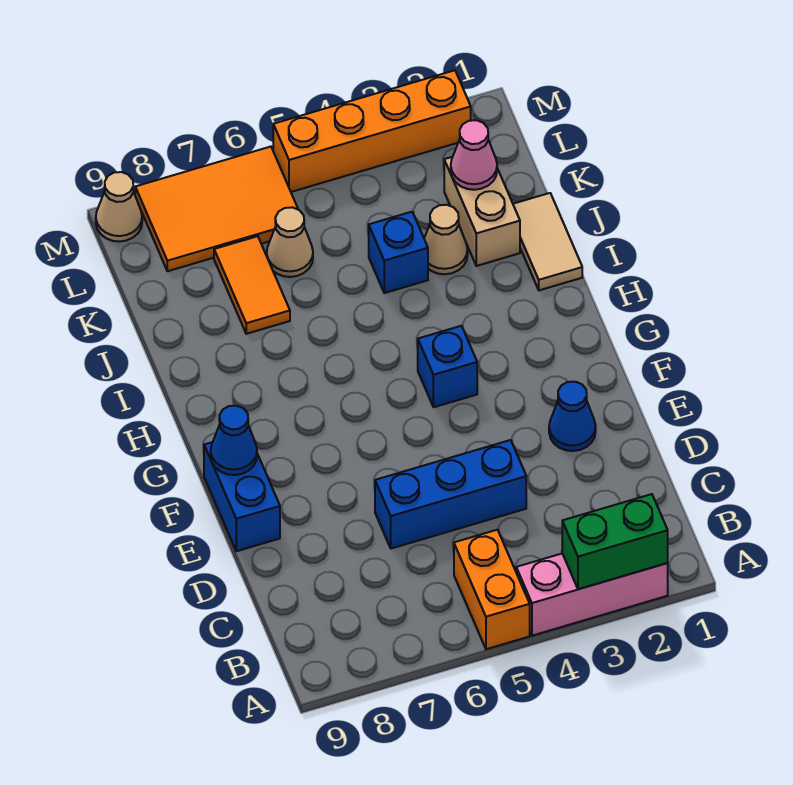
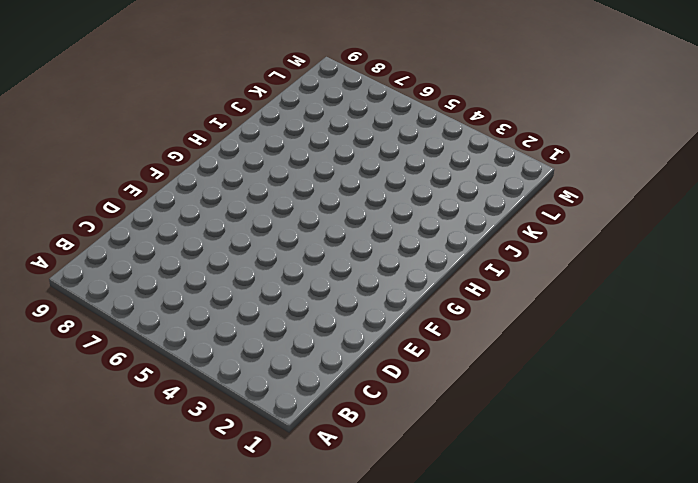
none -> pink brick A2:A4 level 1
none -> orange brick A5:B5 level 1
none -> blue brick D4:D6 level 1

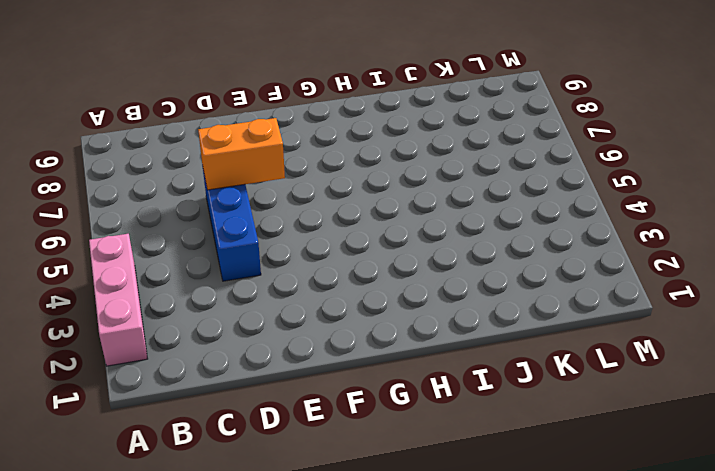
orange brick D6:E6 level 2 -> orange brick A5:B5 level 1
none -> blue cone E2 level 1
none -> blue brick E9:F9 level 1
none -> blue brick G4 level 1

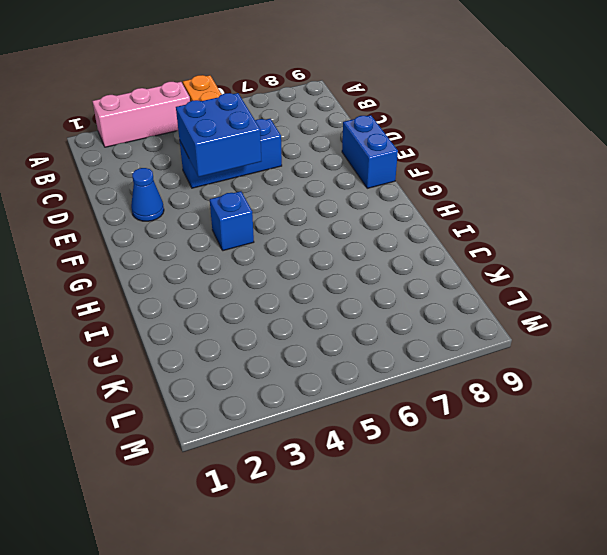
blue brick D4:E5 level 2 -> none
none -> tan tile I1:J1 level 1
none -> tan brick J2:K2 level 1
none -> tan cone J3 level 1

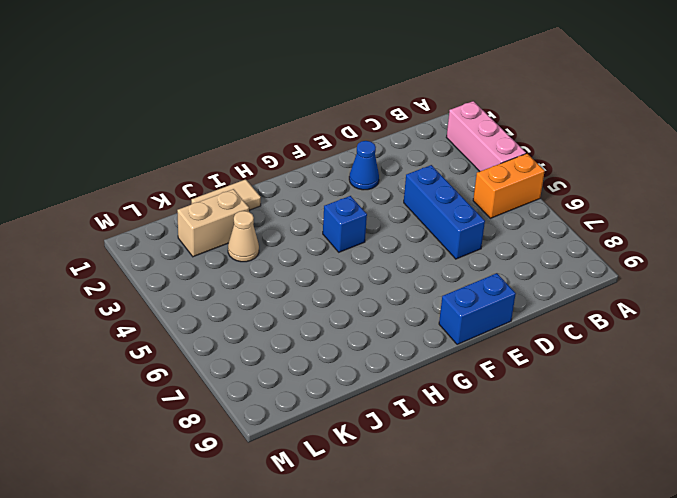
none -> blue brick J4 level 1
none -> orange tile J7:K7 level 1
none -> tan cone K6 level 1

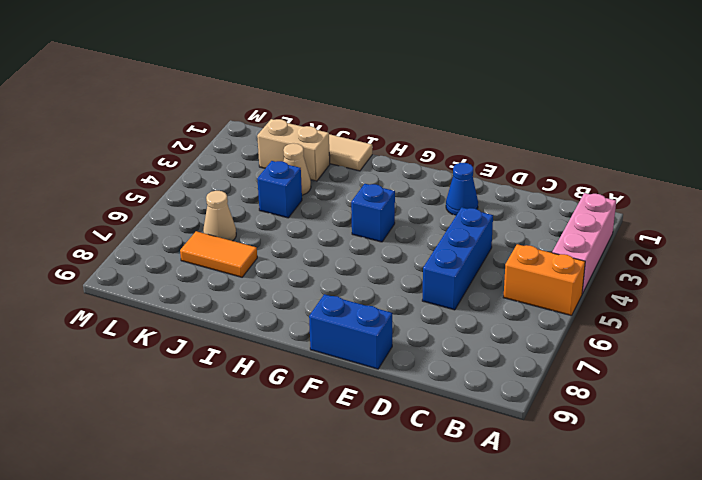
none -> orange tile L6:M8 level 1
none -> orange brick M2:M5 level 1
none -> tan cone M9 level 1

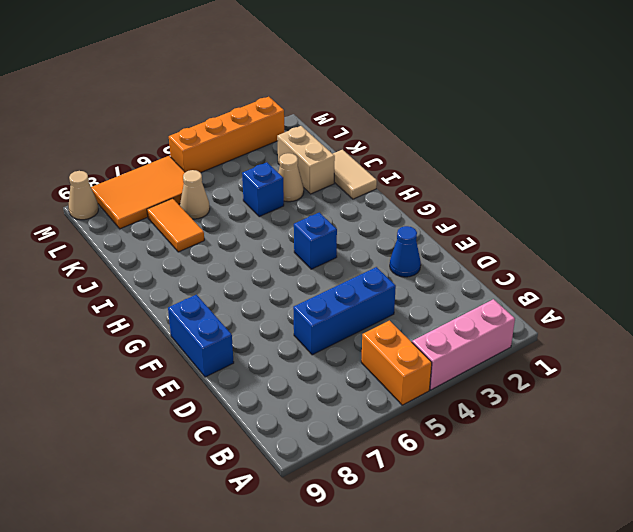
none -> green brick A2:A3 level 2
none -> blue cone F9 level 2
none -> pink cone K2 level 2

